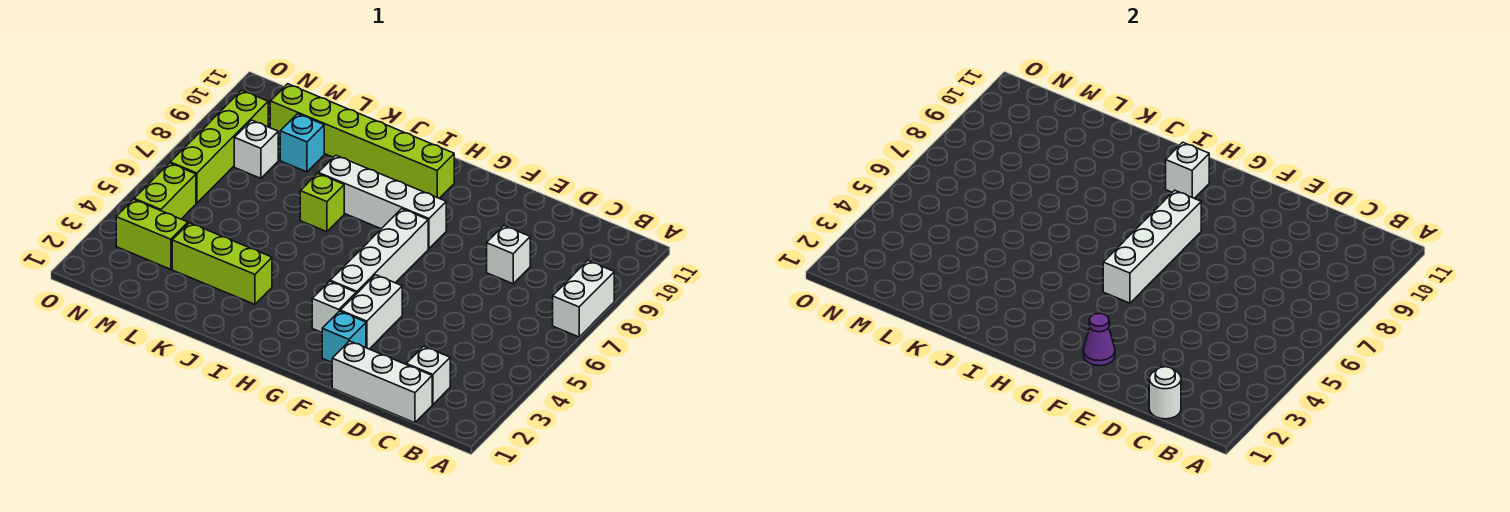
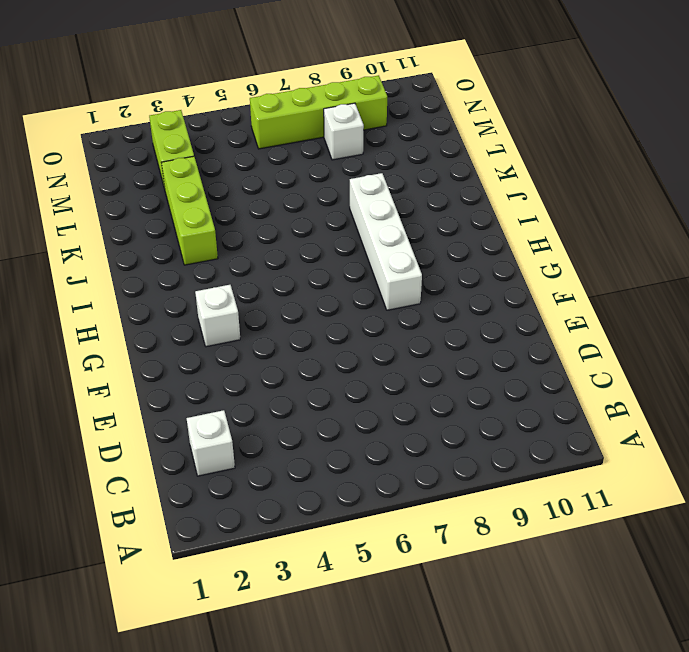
none -> white brick A7:A8 level 1
none -> white brick C1:E1 level 1
none -> white brick D8 level 1

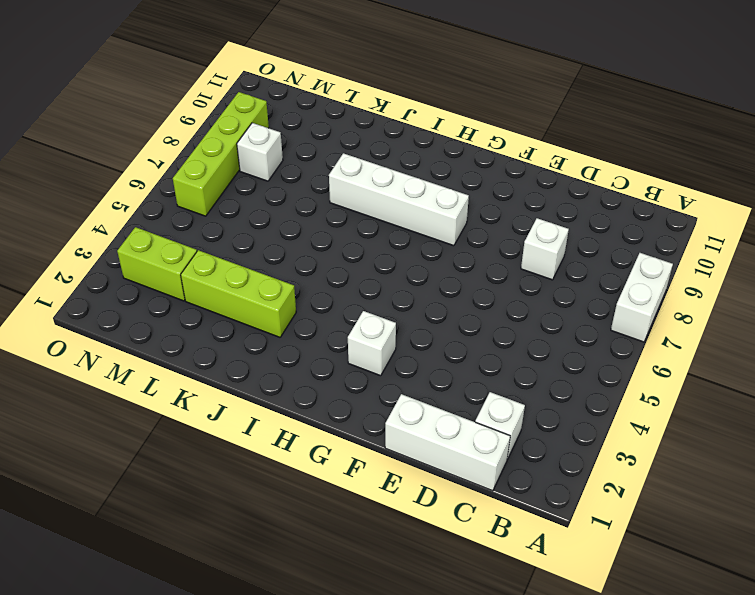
none -> cyan brick F2 level 1
none -> white brick F3:F4 level 1
none -> white brick G4:G7 level 1

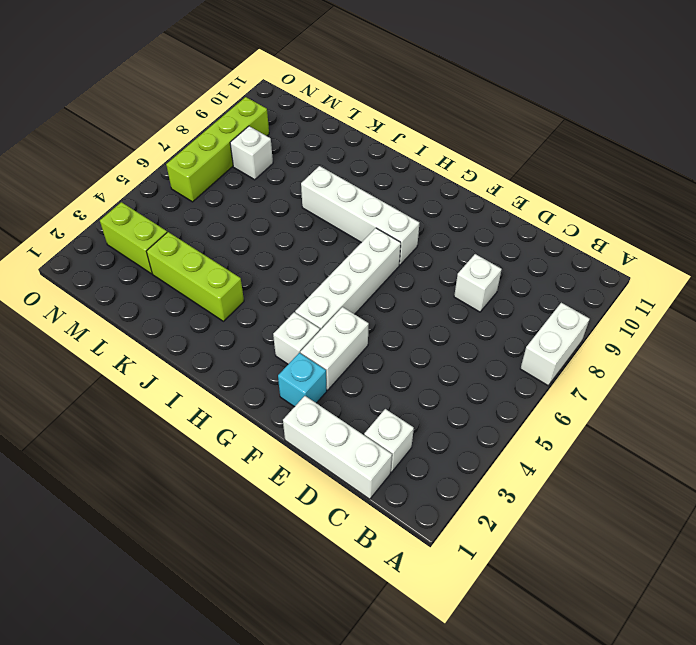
none -> lime brick H10:M10 level 1
none -> lime brick J7 level 1
none -> cyan brick L9 level 1

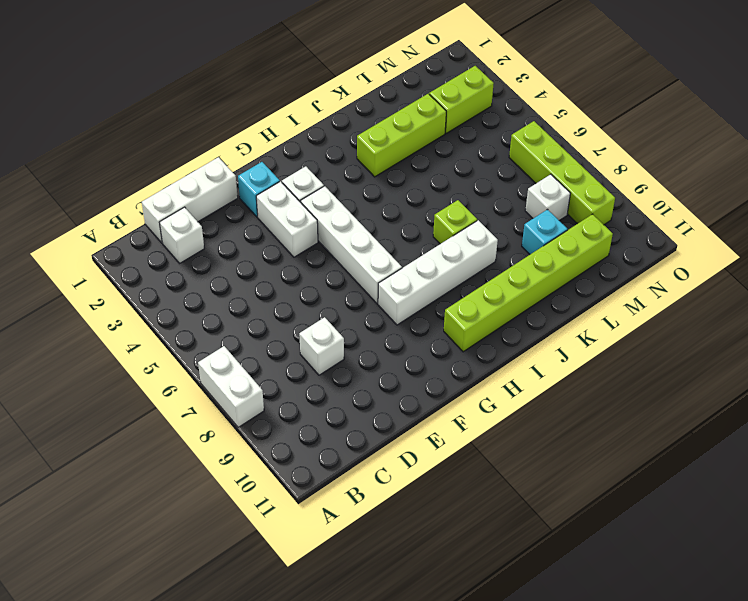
none -> lime brick N4:N5 level 1
none -> white round brick C1 level 2
none -> purple cone F2 level 2

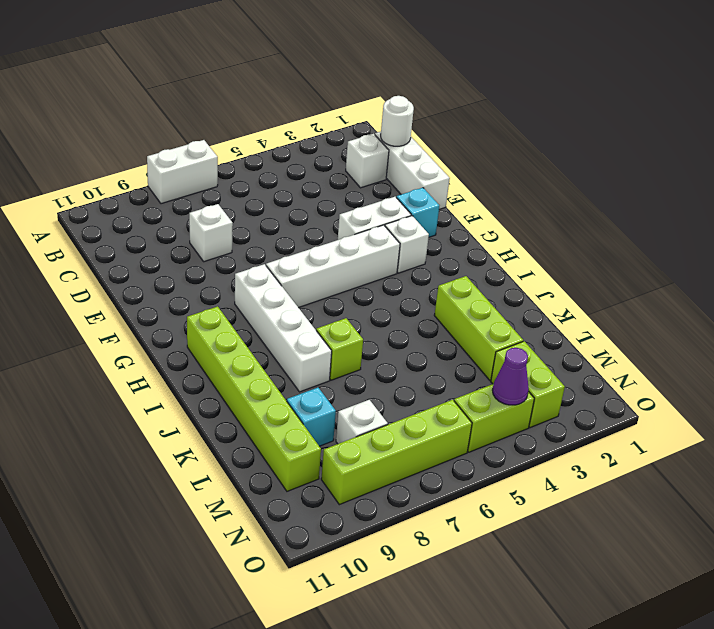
purple cone N4 level 2 -> purple cone F2 level 2
none -> white brick G5:G8 level 2
none -> white brick H10 level 2

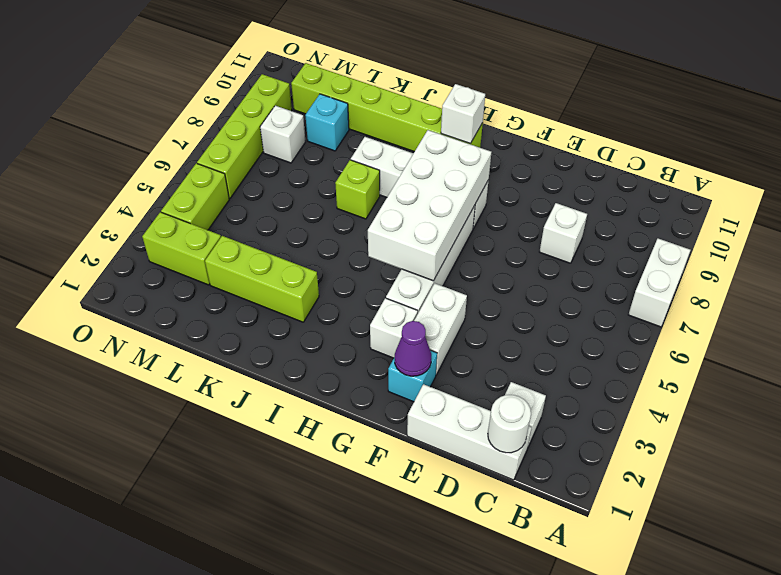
white brick G5:H8 level 2 -> white brick G5:G8 level 2

